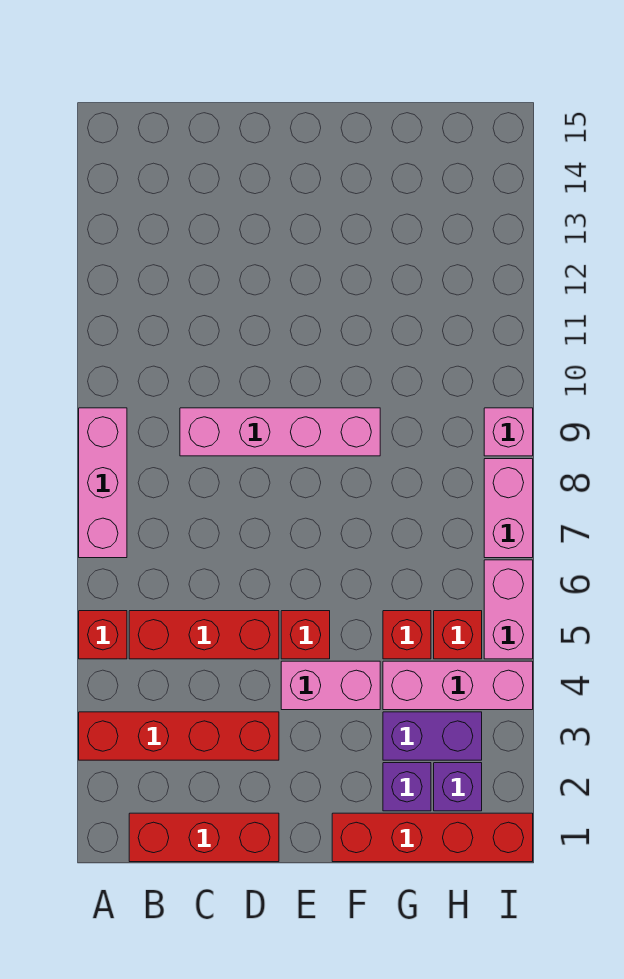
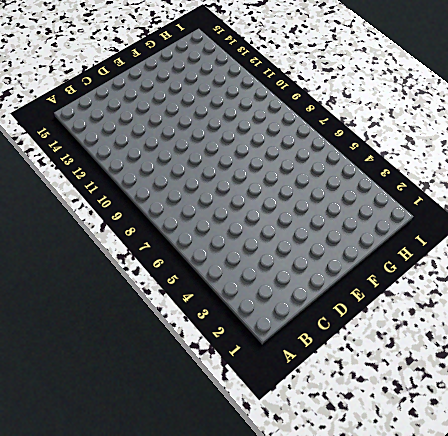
none -> red brick A3:D3 level 1
none -> red brick A5 level 1
none -> pink brick A7:A9 level 1

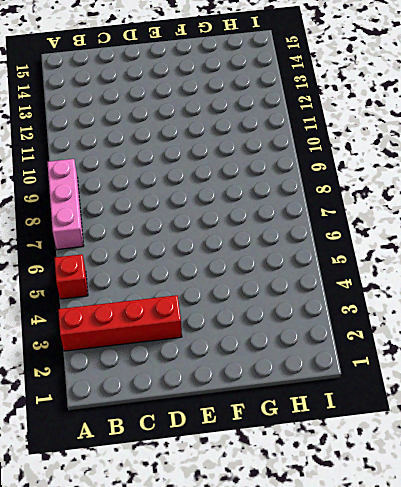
none -> red brick B1:D1 level 1
none -> red brick B5:D5 level 1
none -> pink brick C9:F9 level 1

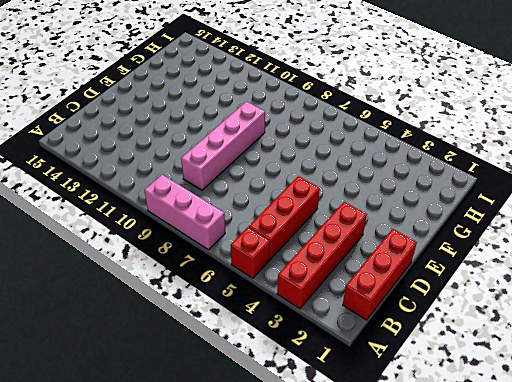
none -> pink brick E4:F4 level 1
none -> red brick E5 level 1
none -> red brick F1:I1 level 1

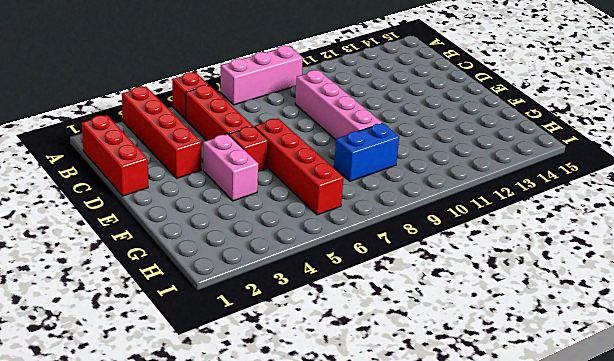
red brick E6:H6 level 1 -> red brick F1:I1 level 1
blue brick G8:G9 level 1 -> none
none -> purple brick G2 level 1
none -> purple brick G3:H3 level 1
none -> pink brick G4:I4 level 1

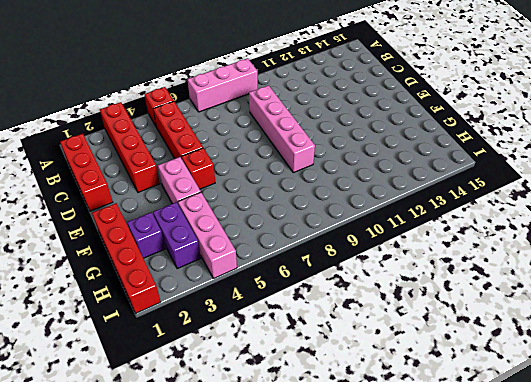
none -> red brick G5 level 1
none -> purple brick H2 level 1
none -> red brick H5 level 1

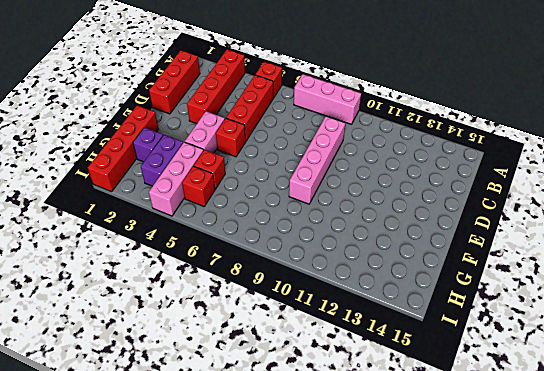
none -> purple brick H2 level 1
none -> pink brick I5:I6 level 1
none -> pink brick I7:I8 level 1

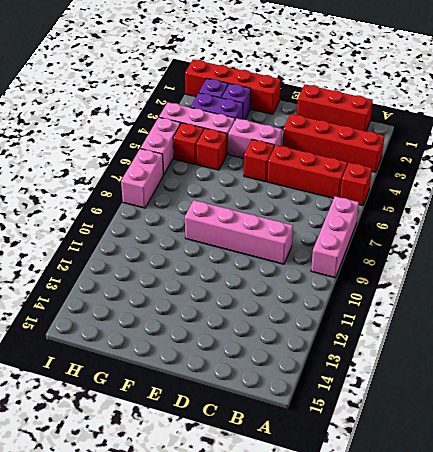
none -> pink brick I9 level 1

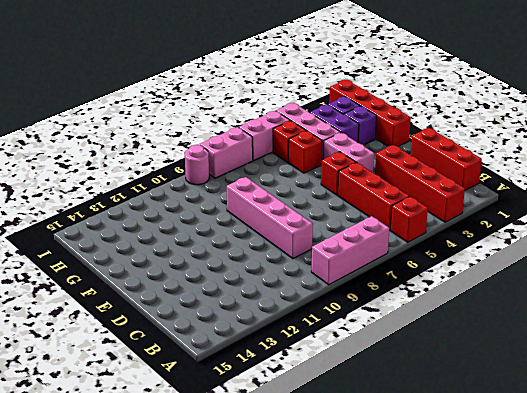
pink round brick I9 level 1 -> pink brick I9 level 1

